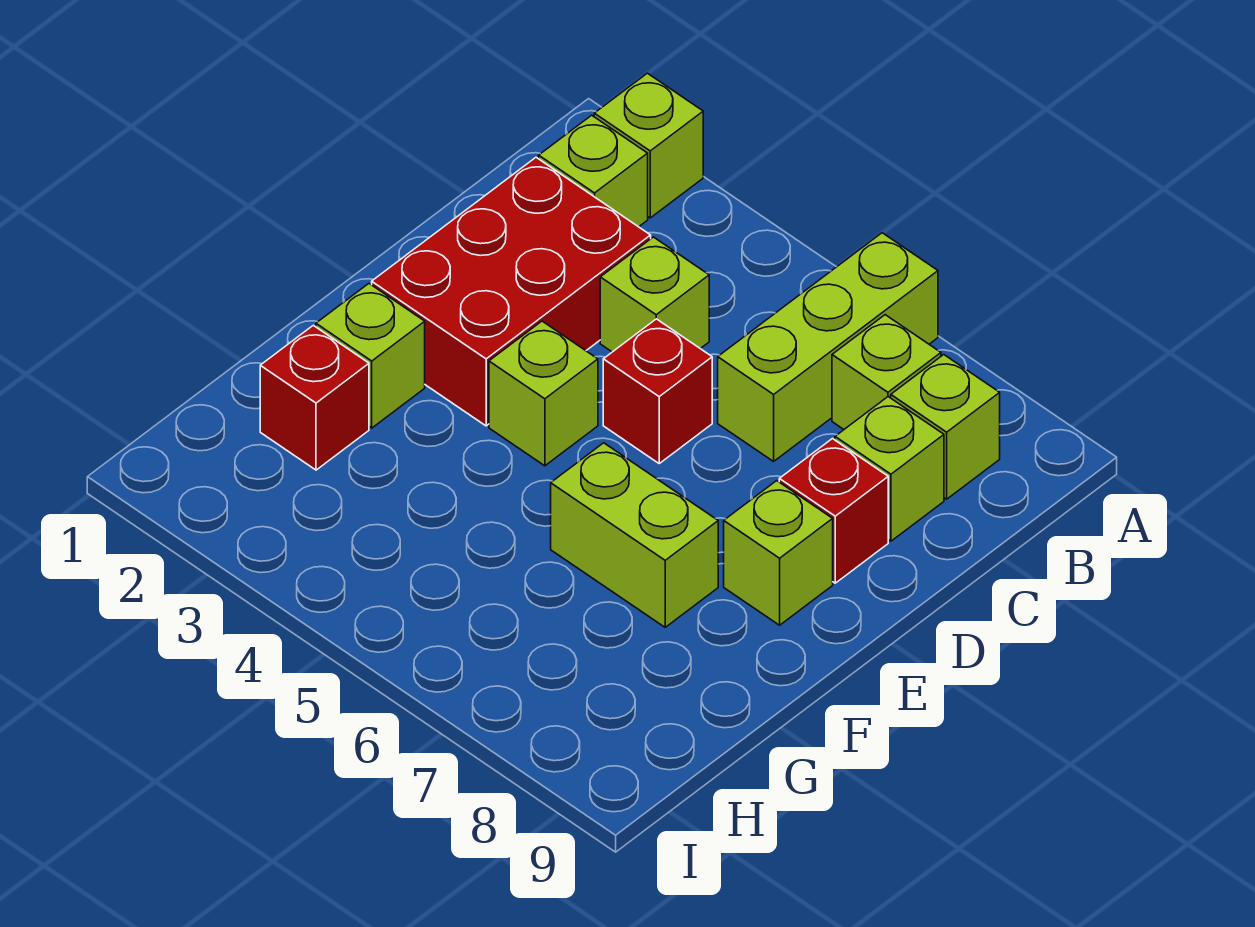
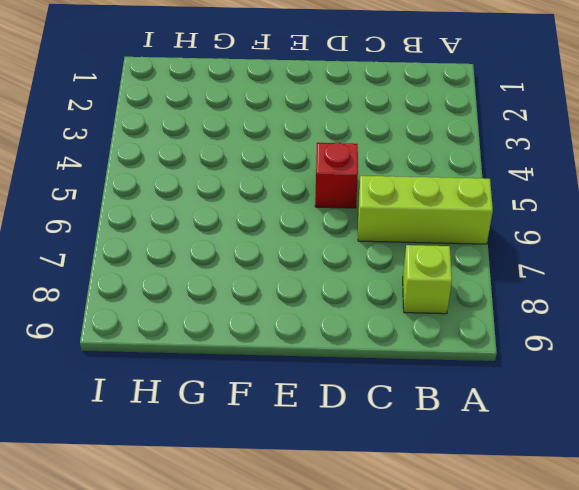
none -> lime brick A2 level 1
none -> lime brick B2 level 1
none -> lime brick B7 level 1

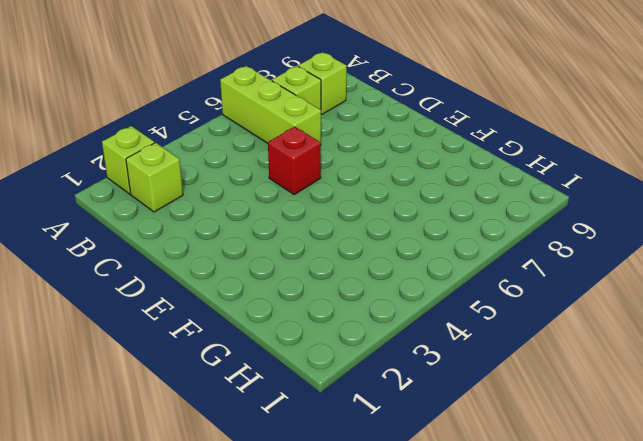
none -> red brick C2:E3 level 1
none -> lime brick C4 level 1
none -> lime brick C8 level 1

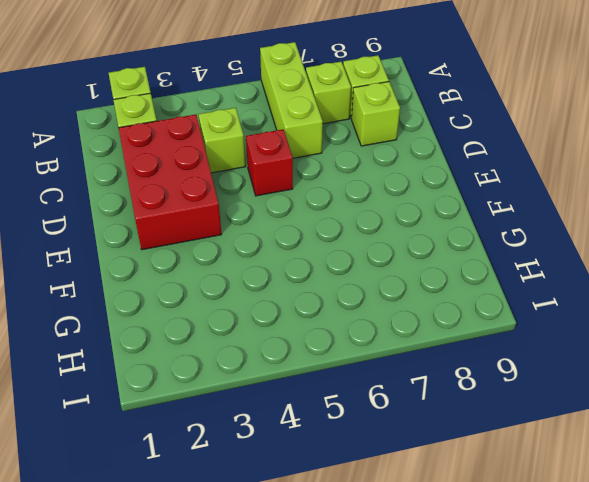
none -> red brick D8 level 1
none -> lime brick E4 level 1
none -> lime brick E8 level 1

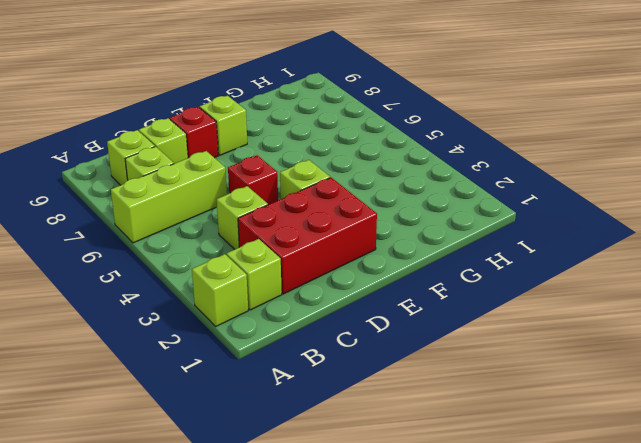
none -> lime brick F2 level 1
none -> lime brick F6:F7 level 1
none -> red brick G2 level 1

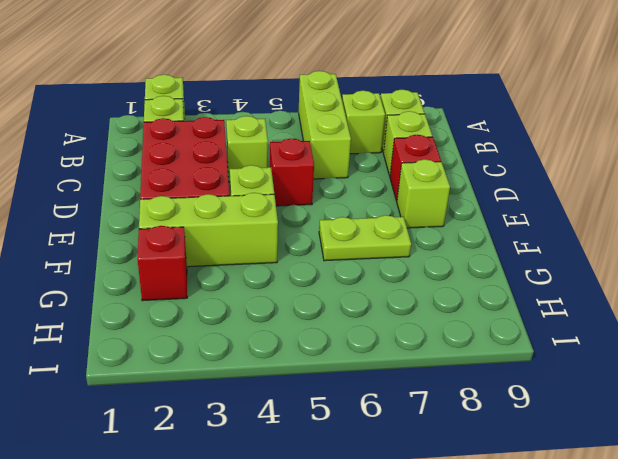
lime brick F2:F4 level 1 -> lime brick F2 level 1
lime plate F6:F7 level 1 -> lime brick F6:F7 level 1

